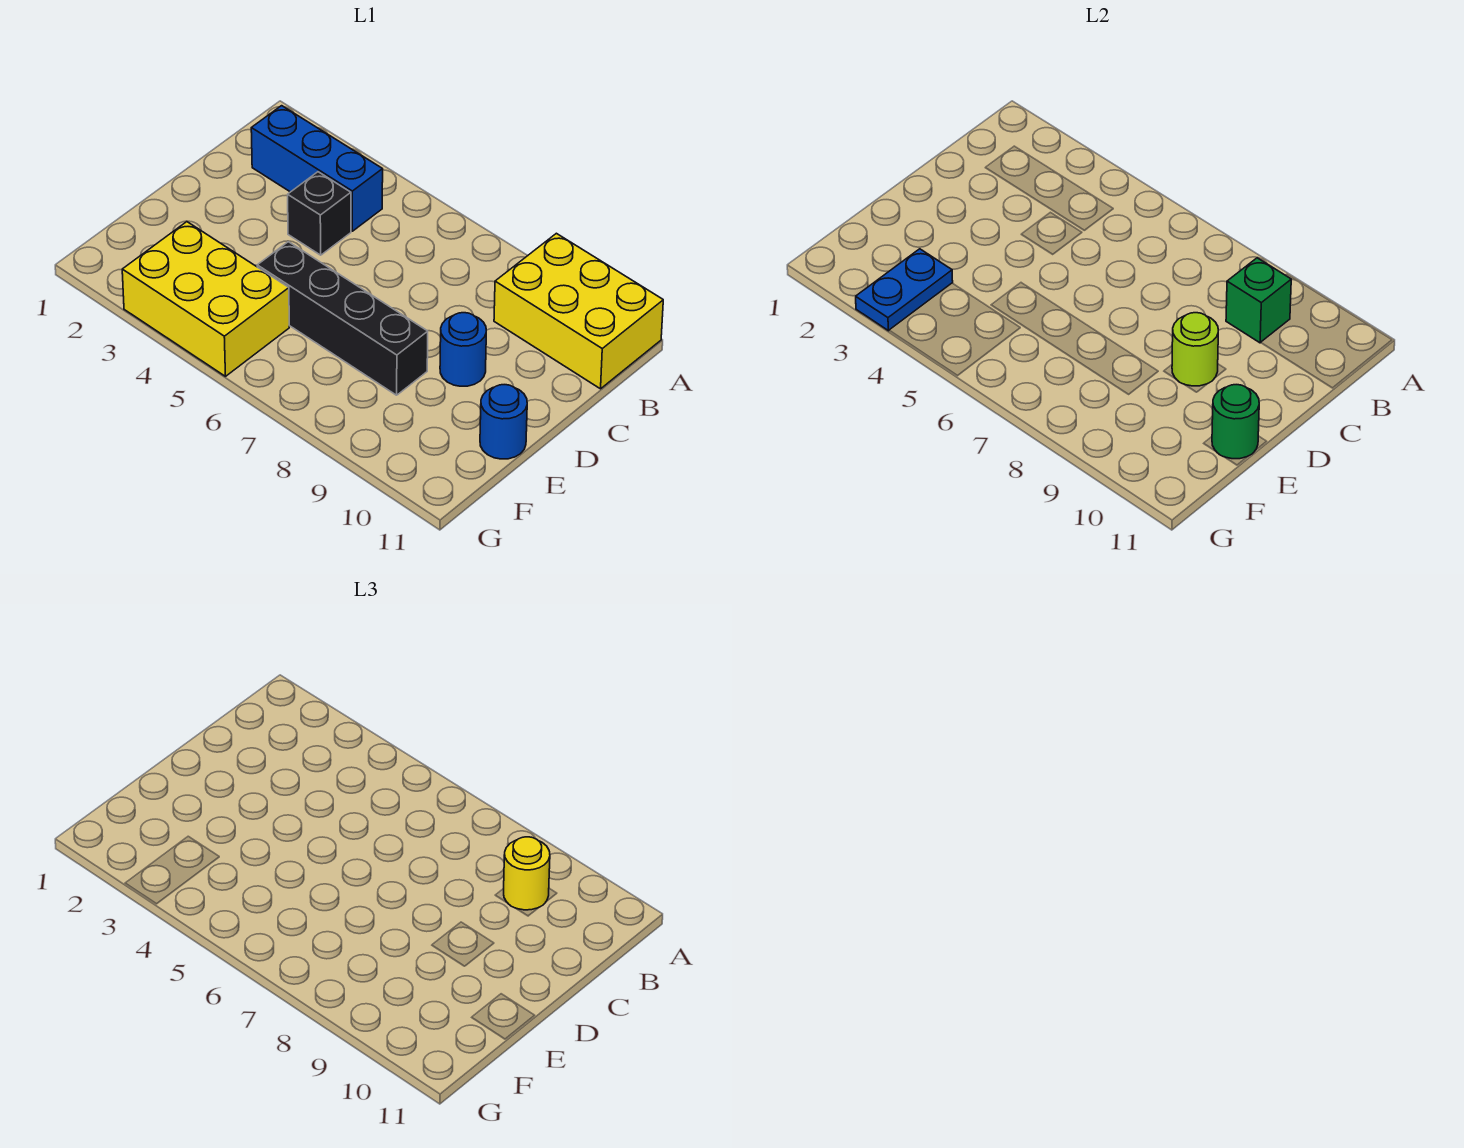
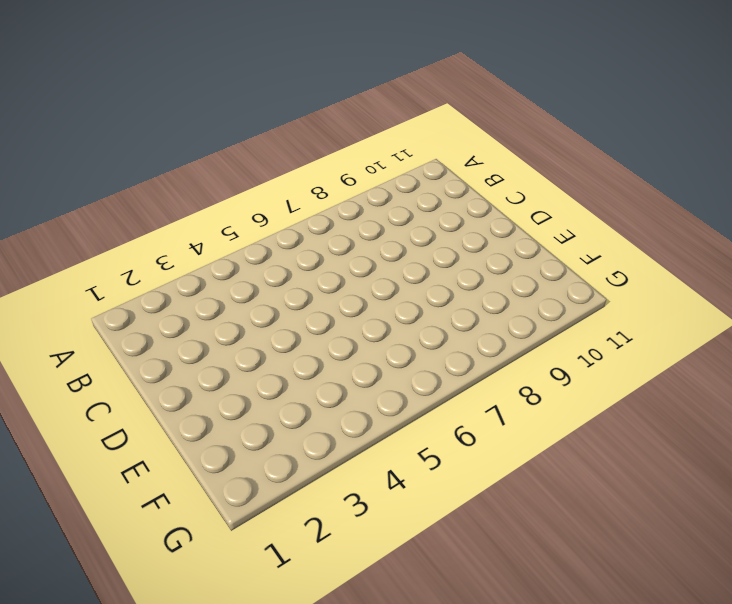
none -> yellow brick A9:B11 level 1
none -> blue brick B2:B4 level 1
none -> black brick C4 level 1

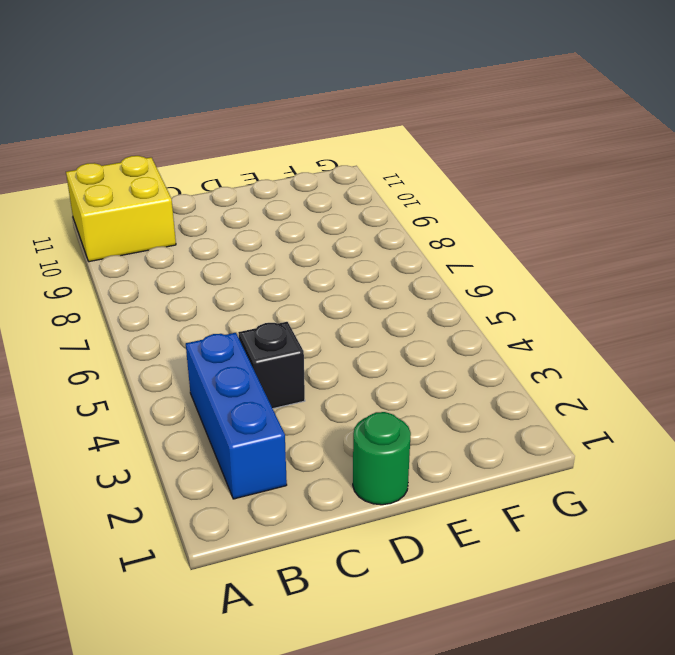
yellow brick A10:B11 level 1 -> yellow brick A9:B11 level 1
green round brick D1 level 1 -> green round brick E11 level 2
none -> blue round brick D9 level 1
none -> black brick E5:E8 level 1
none -> blue round brick E11 level 1

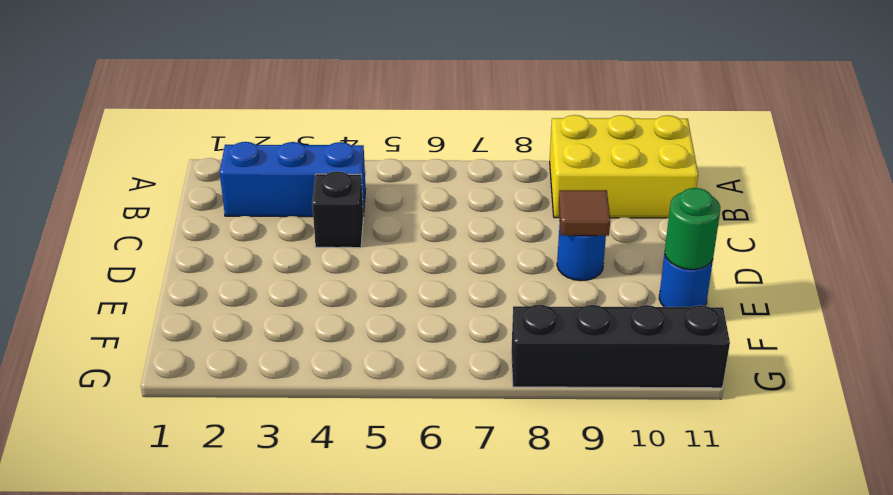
brown tile D9 level 2 -> lime round brick D9 level 2
black brick G8:G11 level 1 -> black brick E5:E8 level 1
none -> yellow brick F3:G5 level 1
none -> green brick B9 level 2
none -> blue plate F3:G3 level 2

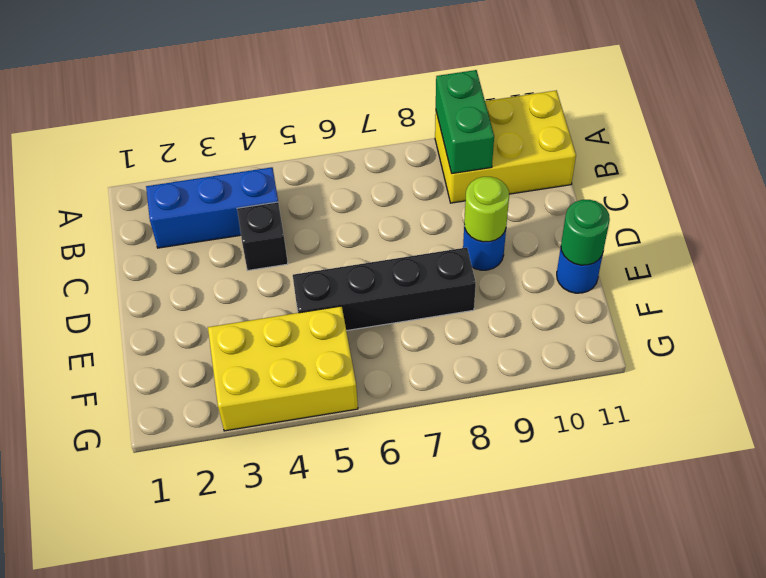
green brick A9:B9 level 2 -> green brick B9 level 2
none -> blue plate F3:G3 level 2
none -> yellow round brick B9 level 3

